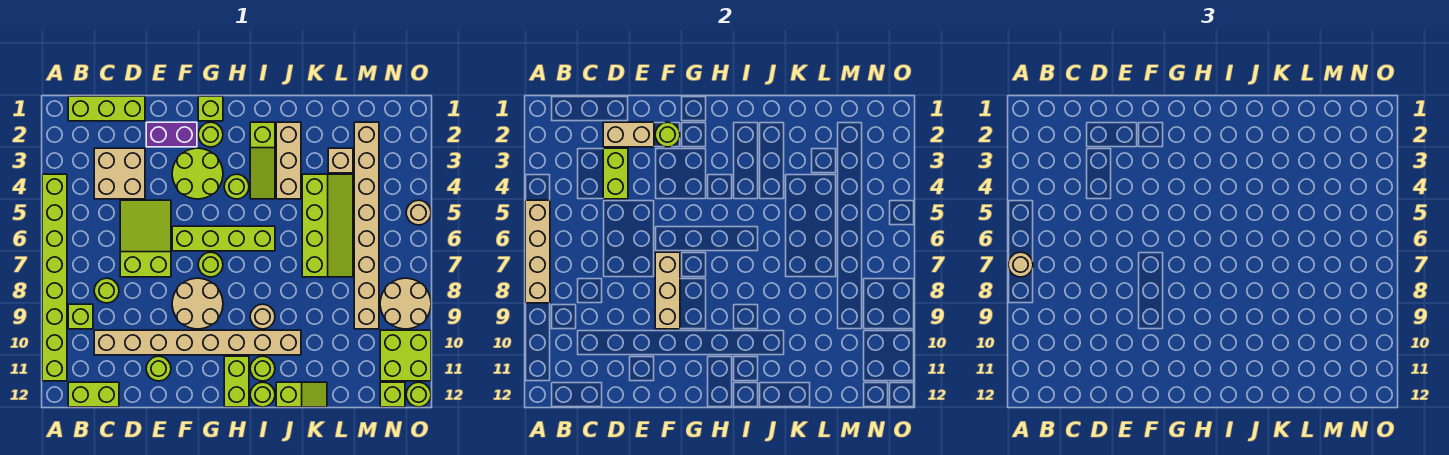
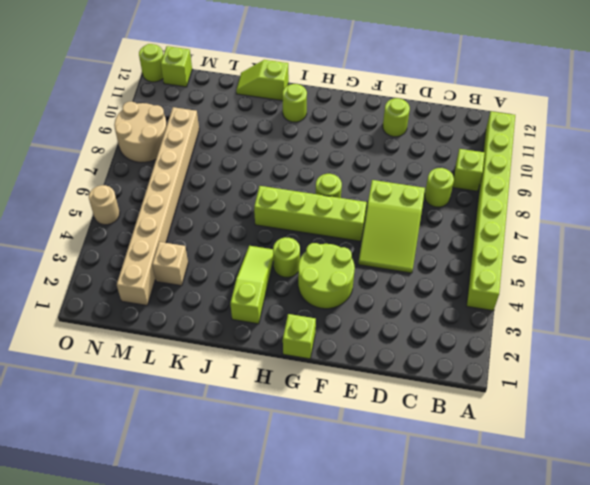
none -> lime brick B1:D1 level 1
none -> lime brick B12:C12 level 1
none -> tan brick C3:D4 level 1
none -> tan brick C10:J10 level 1

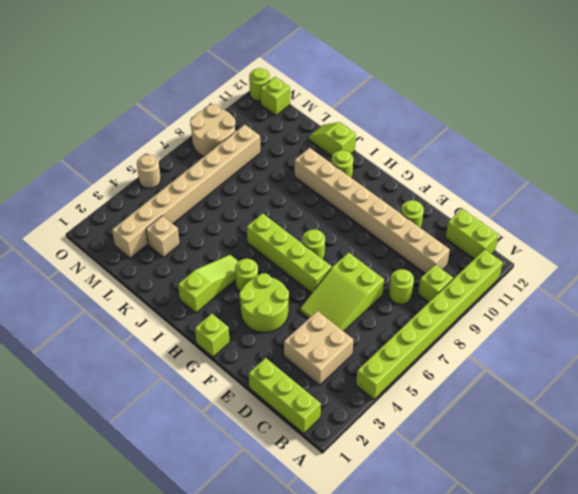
none -> purple brick E2:F2 level 1
none -> tan round brick F8:G9 level 1
none -> lime round brick G2 level 1
none -> lime brick H11:H12 level 1

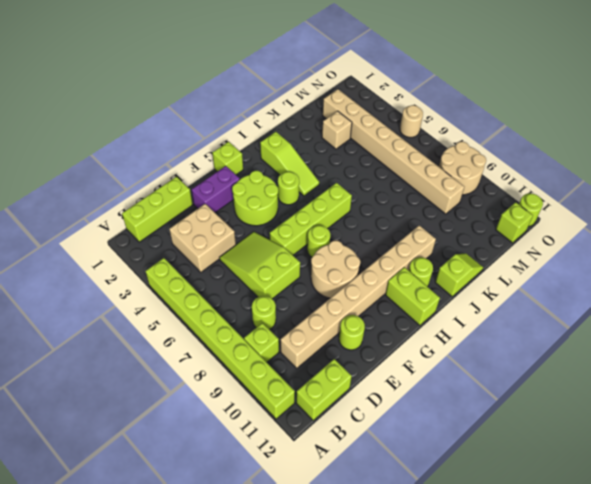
none -> lime round brick G2 level 1
none -> tan round brick I9 level 1
none -> lime round brick I12 level 1
none -> tan brick J2:J4 level 1

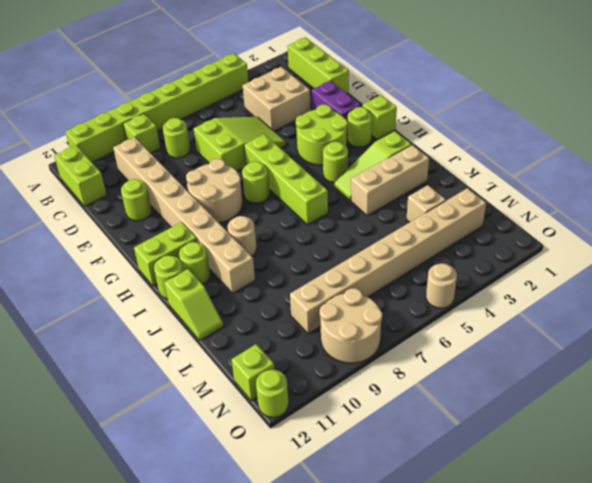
none -> lime slope K4:L7 level 1 top K
none -> lime brick N10:O11 level 1
none -> tan brick A5:A8 level 2
none -> tan brick D2:E2 level 2

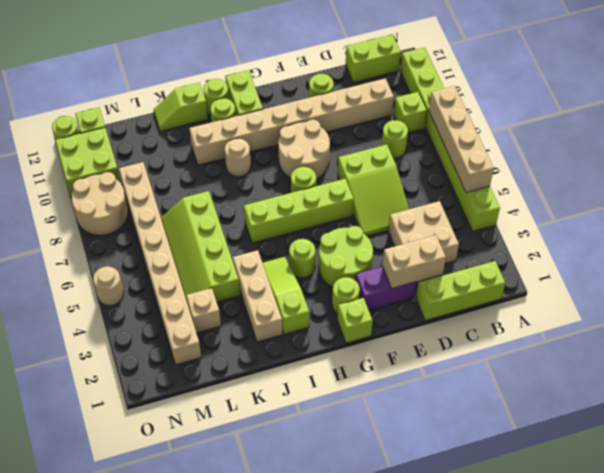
none -> lime brick D3:D4 level 2
none -> lime round brick F2 level 2
none -> tan brick F7:F9 level 2
none -> tan round brick A7 level 3

